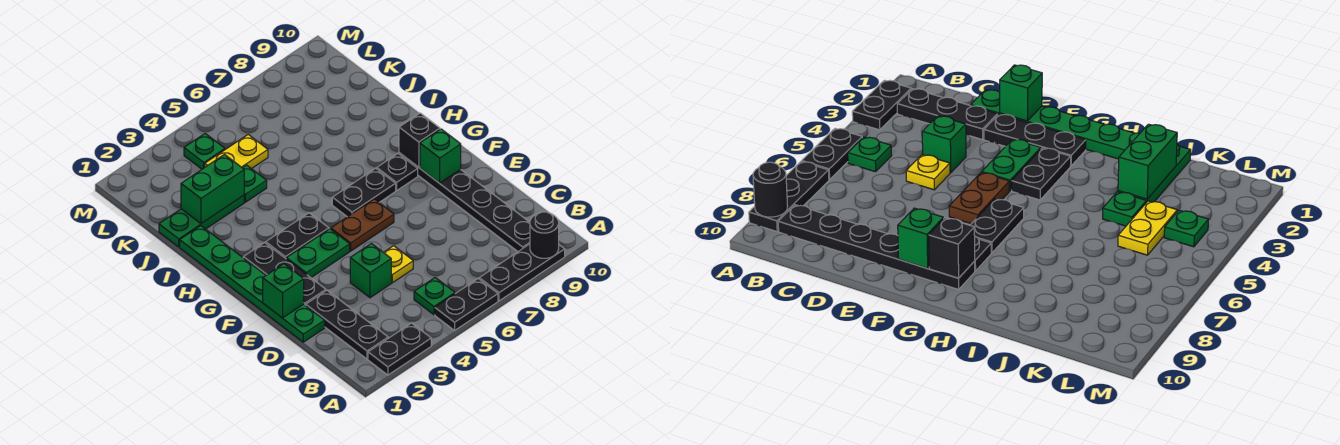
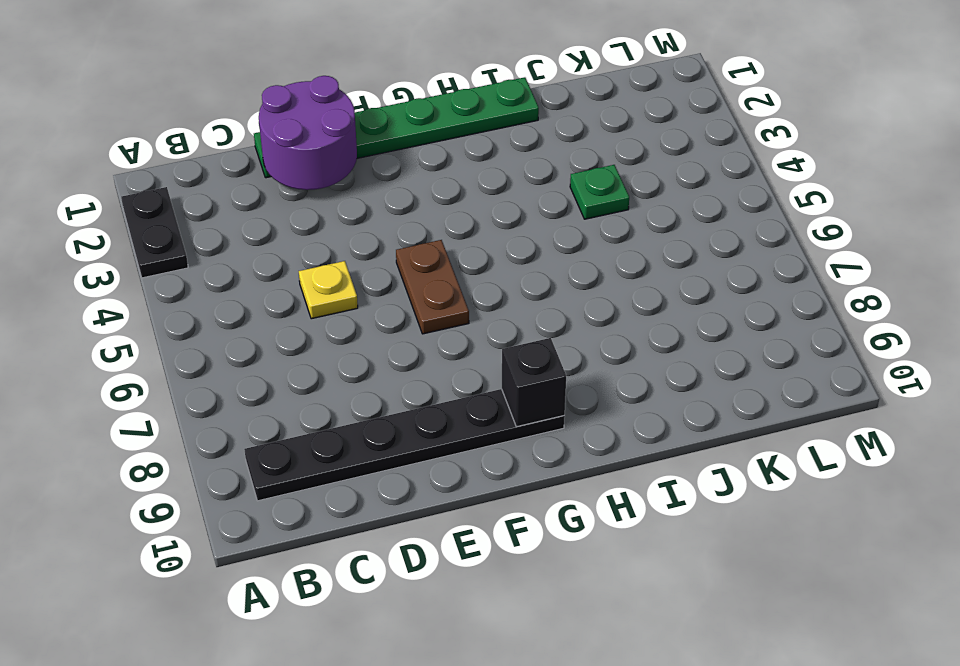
purple round brick D1:E2 level 2 -> green brick E1 level 2
none -> black plate A5:A6 level 1
none -> black plate A7:A9 level 1
none -> black plate B2:D2 level 1

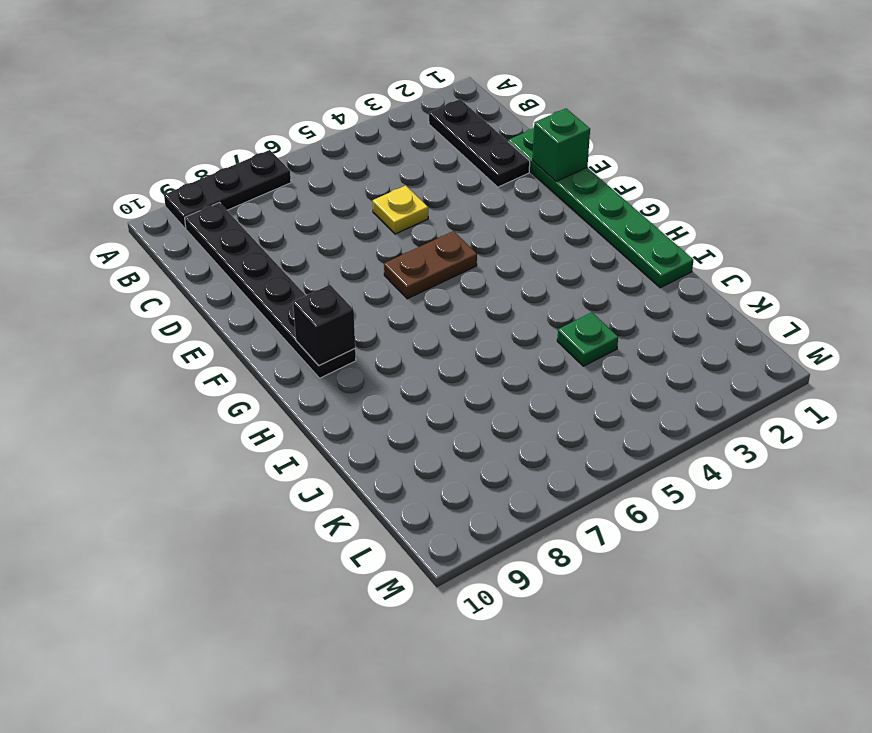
none -> black plate A2:A3 level 1
none -> black plate A5:A6 level 1
none -> green plate B5 level 1

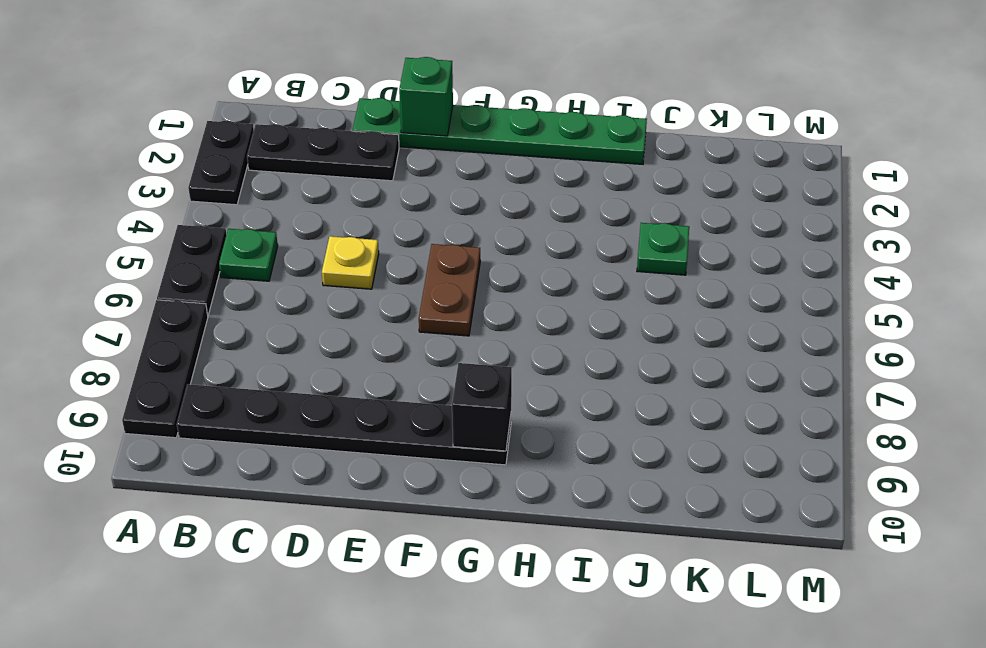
none -> green brick D4 level 1
none -> black plate E2:G2 level 1
none -> green plate F3:F4 level 1

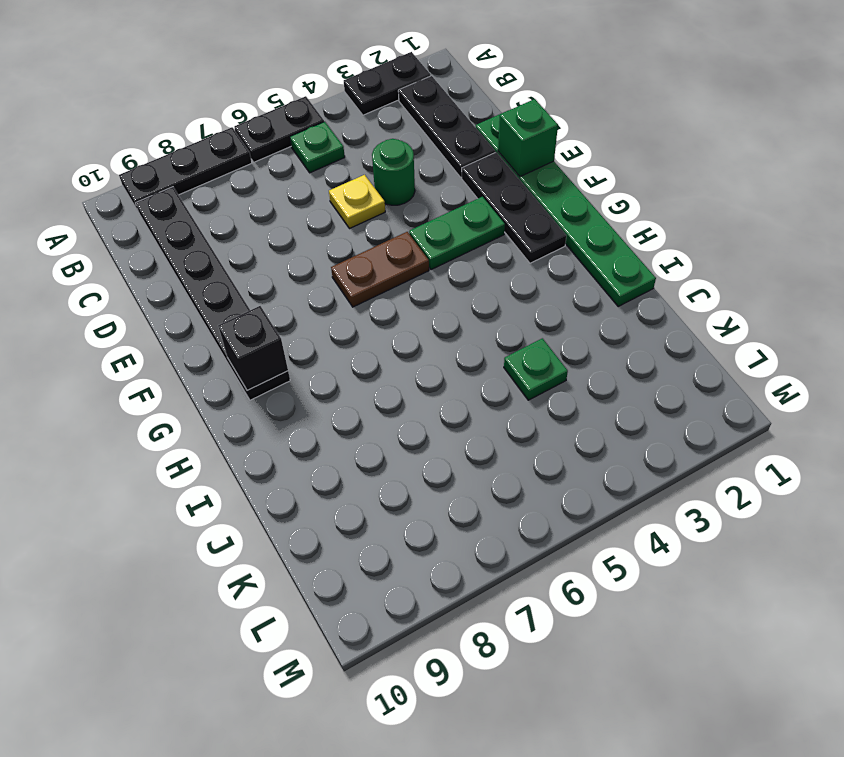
green round brick D4 level 1 -> green brick D4 level 1
none -> black plate G3:G4 level 1
none -> black plate G6:G7 level 1
none -> black plate G8 level 1

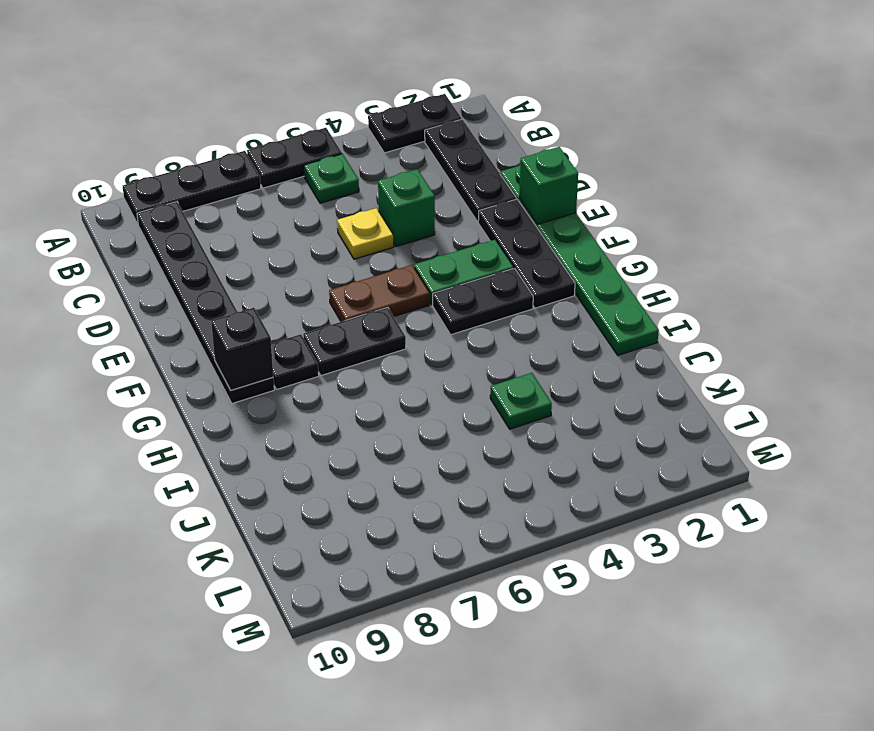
none -> green plate J1:J3 level 1
none -> yellow plate K4:K5 level 1
none -> green plate L4 level 1

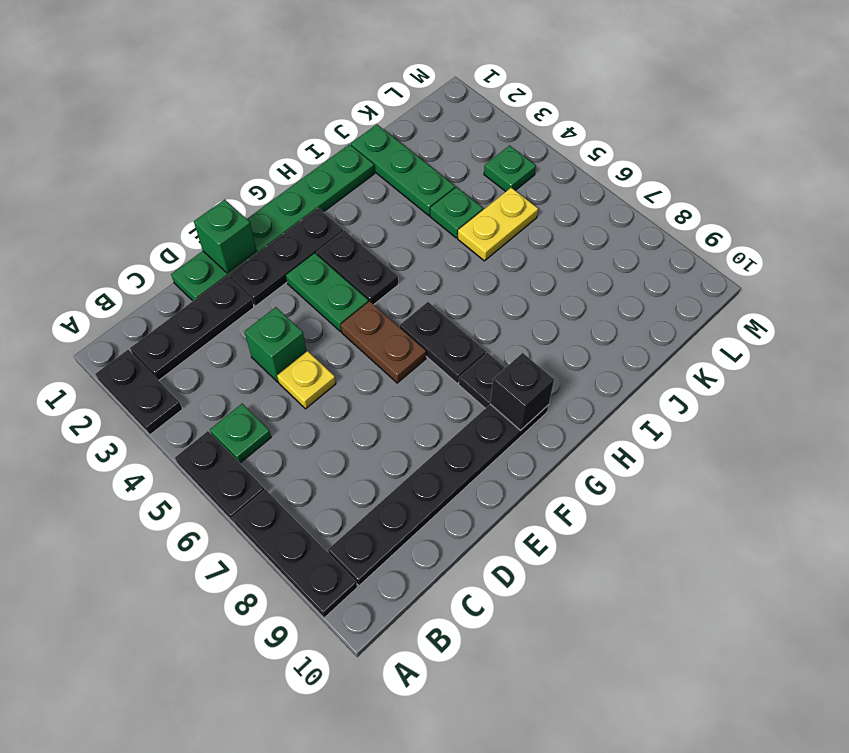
yellow plate J5:K5 level 1 -> yellow plate K4:K5 level 1
none -> black round brick A9 level 2
none -> green brick F9 level 2
none -> green brick J2:J3 level 2

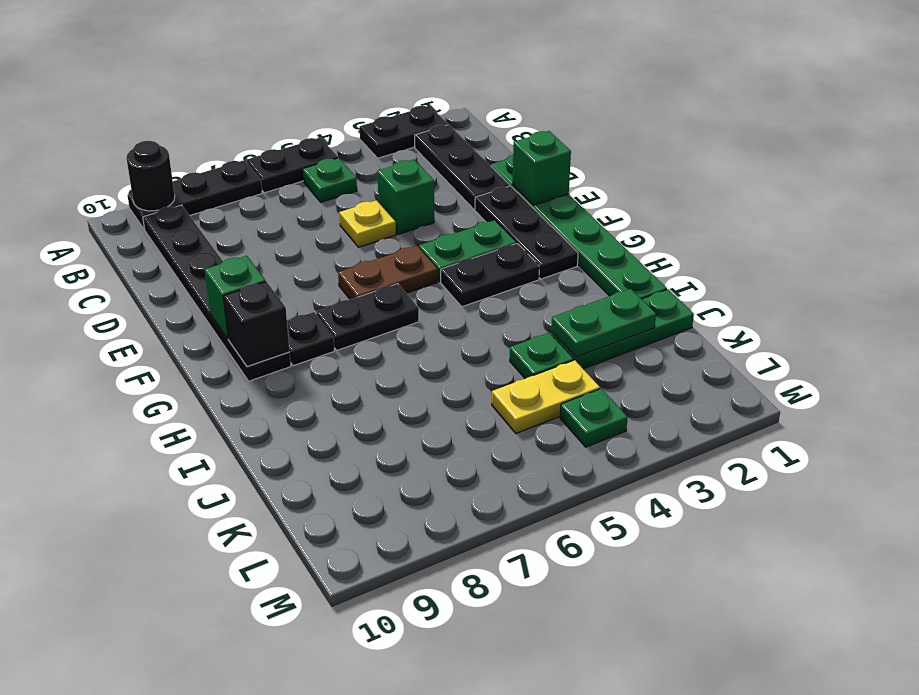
green plate J2:J3 level 2 -> green brick J2:J3 level 2

